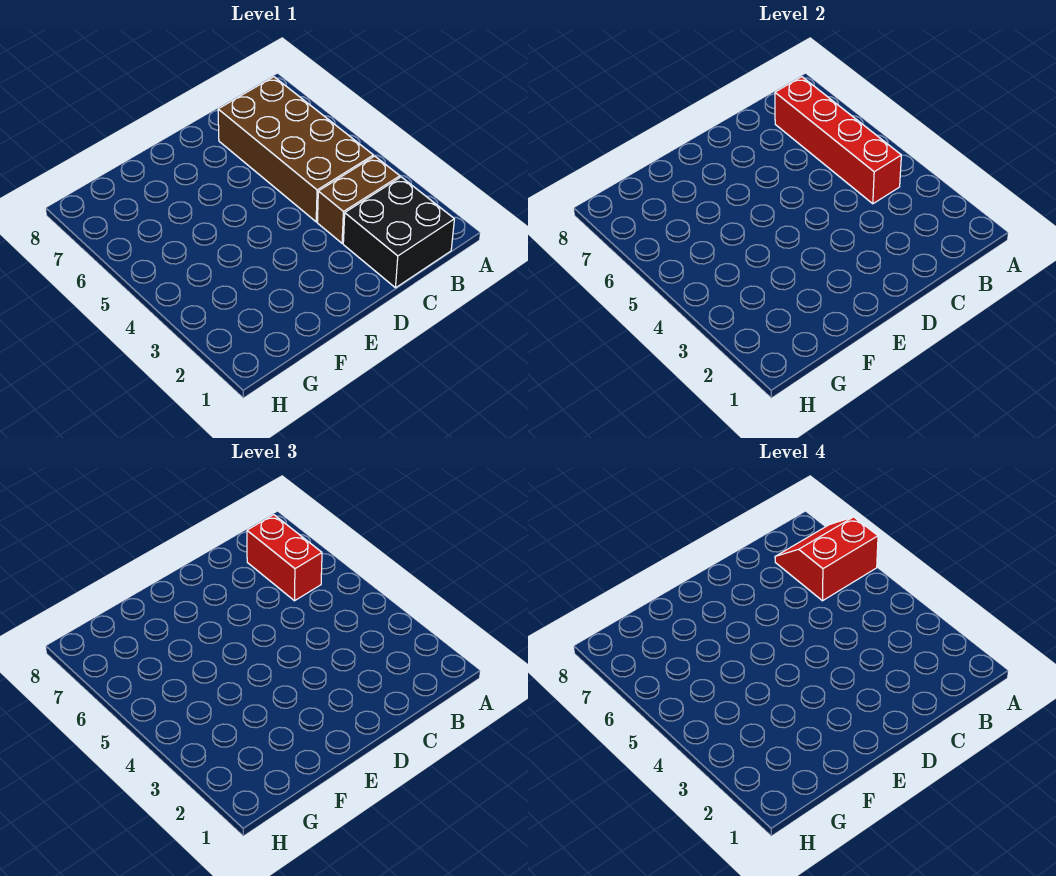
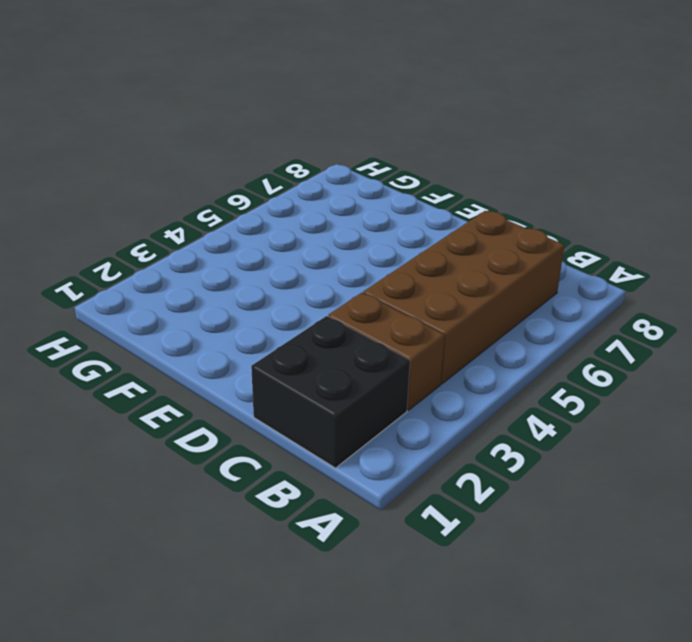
none -> red brick B4:B7 level 2
none -> red brick B6:B7 level 3

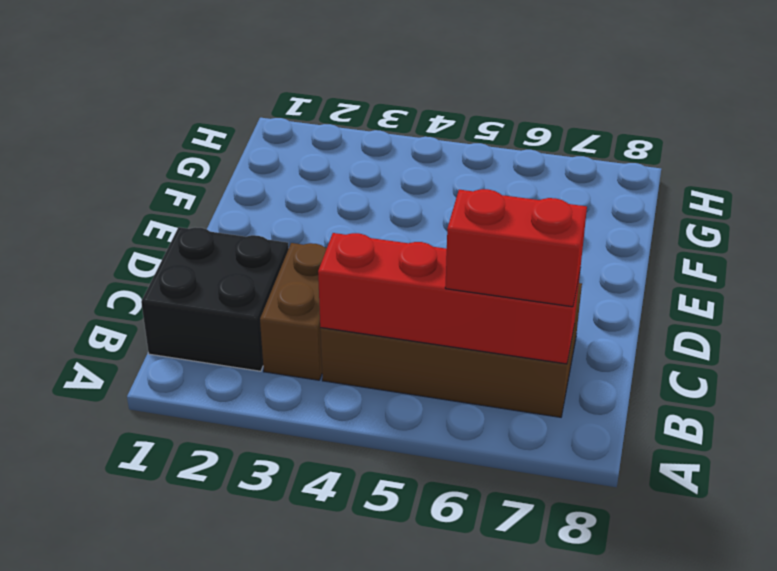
none -> red slope A6:B7 level 4 top 6

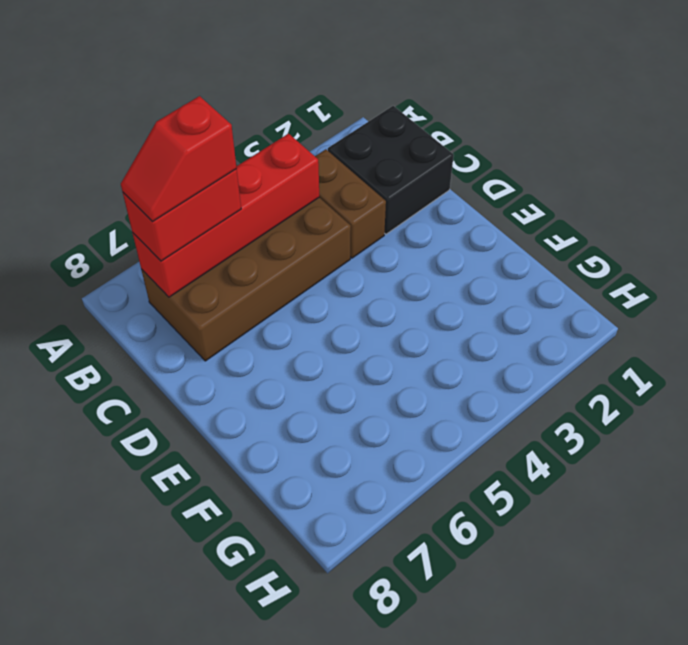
red slope B6:B7 level 4 top 6 -> red slope A6:B7 level 4 top 6

